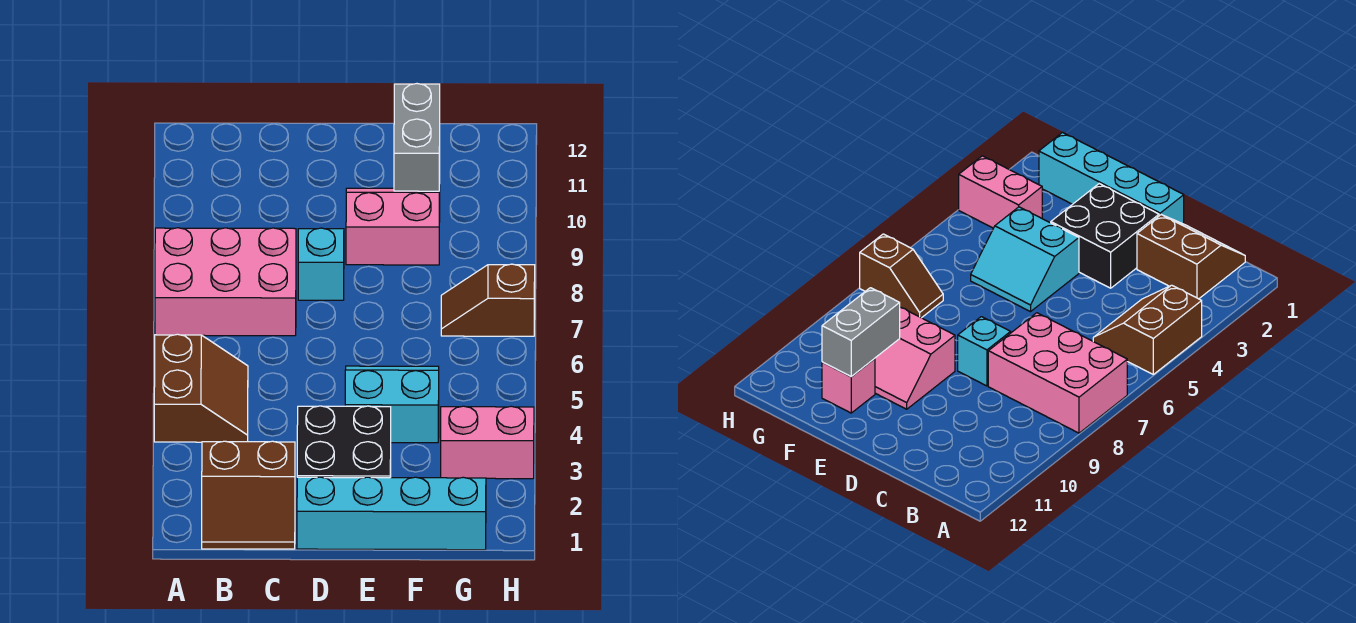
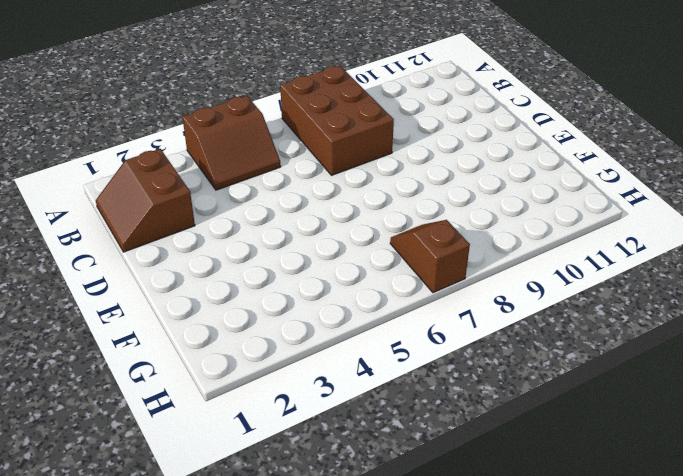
brown brick A7:C8 level 1 -> pink brick A7:C8 level 1
none -> cyan brick D1:G1 level 1
none -> black brick D2:E3 level 1
none -> cyan brick D8 level 1

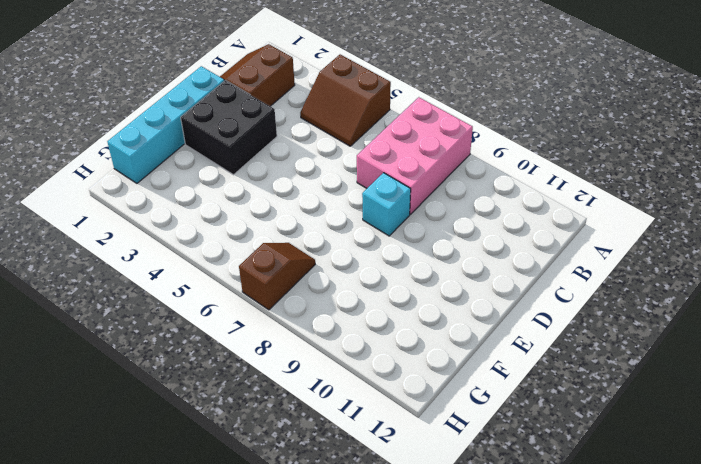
none -> cyan slope E4:F5 level 1 top 4
none -> pink slope E9:F10 level 1 top 9
none -> pink brick F11 level 1

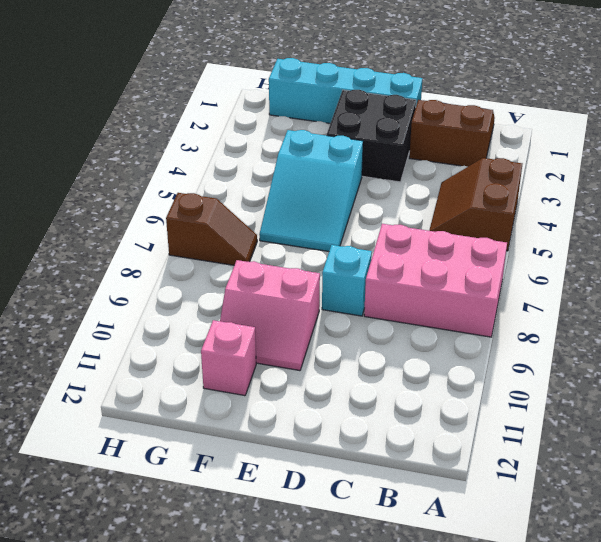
cyan slope E4:F6 level 1 top 4 -> cyan slope E4:F5 level 1 top 4
none -> pink brick G3:H3 level 1
none -> grey brick F10:F11 level 2

